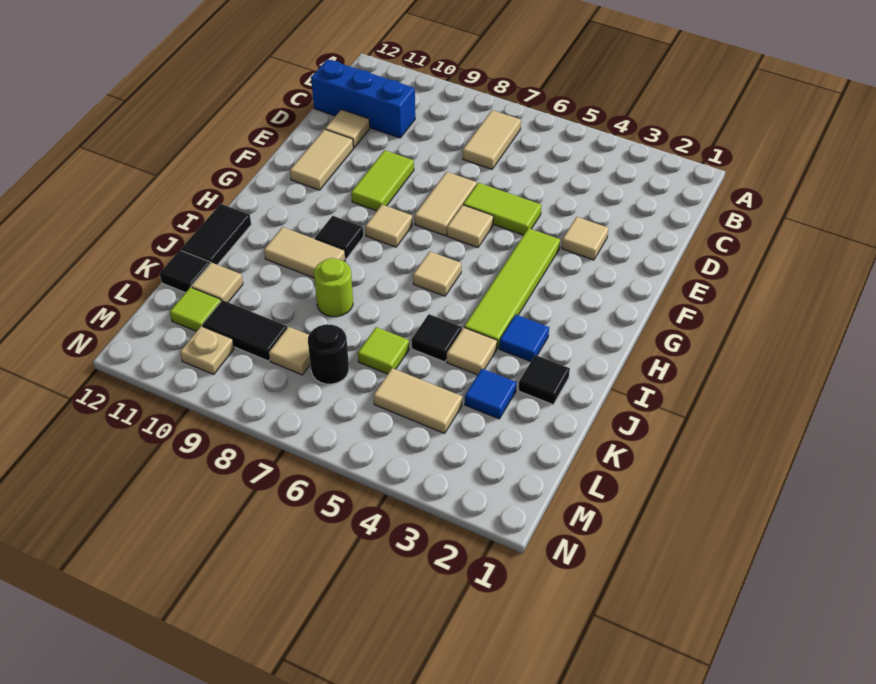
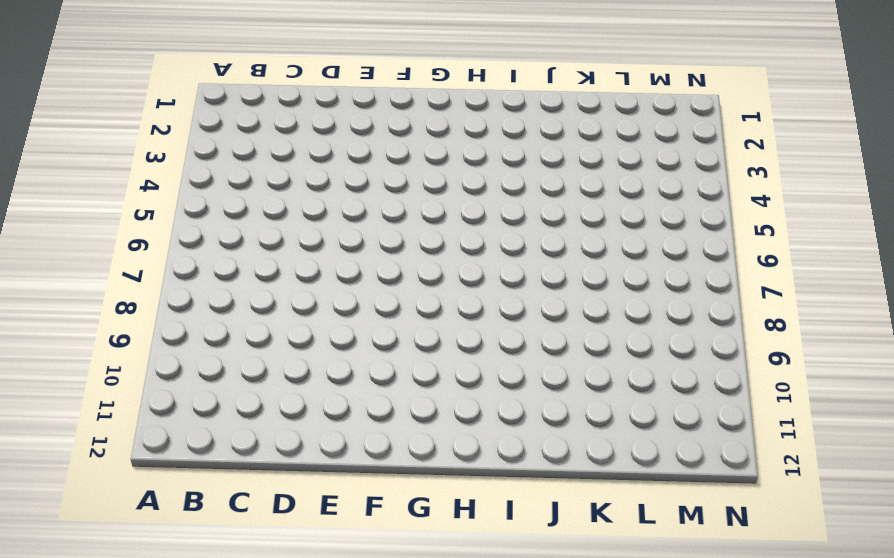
none -> tan tile B7:C7 level 1
none -> blue brick C10:C12 level 1
none -> tan tile D11 level 1
none -> tan tile E3 level 1

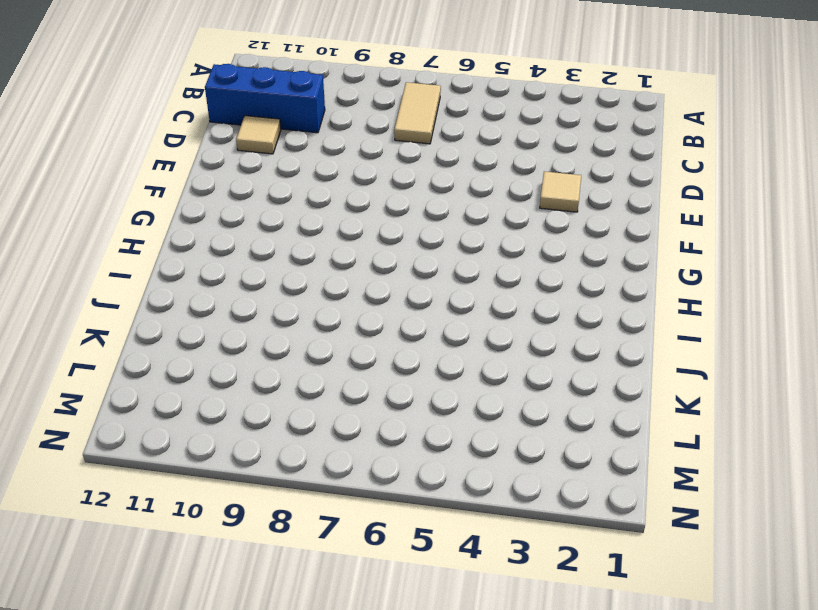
none -> lime tile E5:E6 level 1
none -> tan tile E7:F7 level 1
none -> lime tile E9:F9 level 1
none -> tan tile E11:F11 level 1

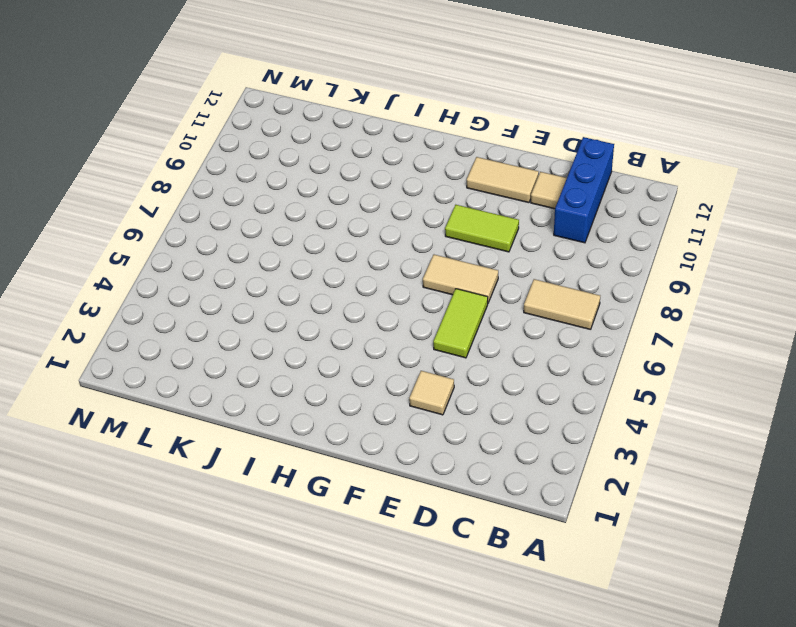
none -> lime tile F4:I4 level 1
none -> tan tile F6 level 1
none -> tan tile G8 level 1
none -> tan tile H6 level 1

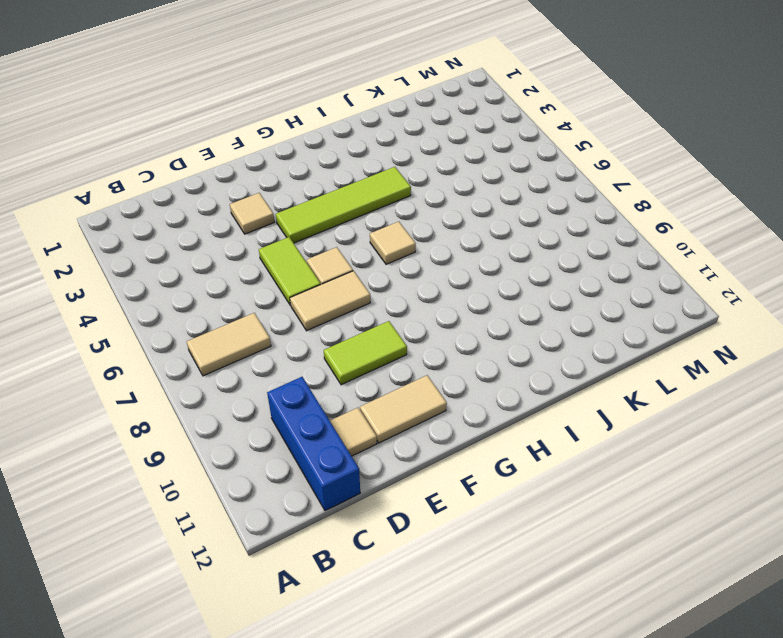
none -> tan tile G8 level 1
none -> black tile H9 level 1
none -> blue tile I3 level 1
none -> tan tile I9:I10 level 1

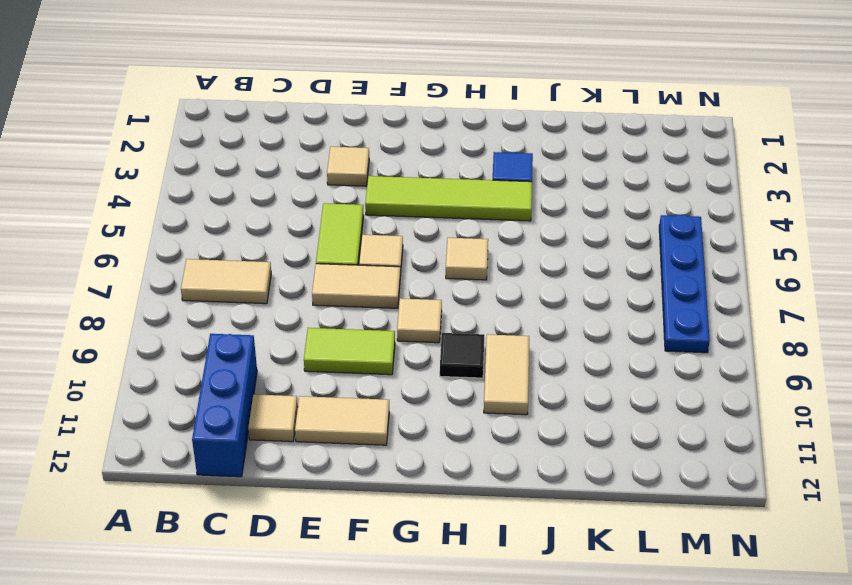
blue plate M5:M8 level 1 -> none
none -> black tile I12:J12 level 1
none -> black tile J2 level 1
none -> tan tile J4 level 1
none -> black tile J5 level 1

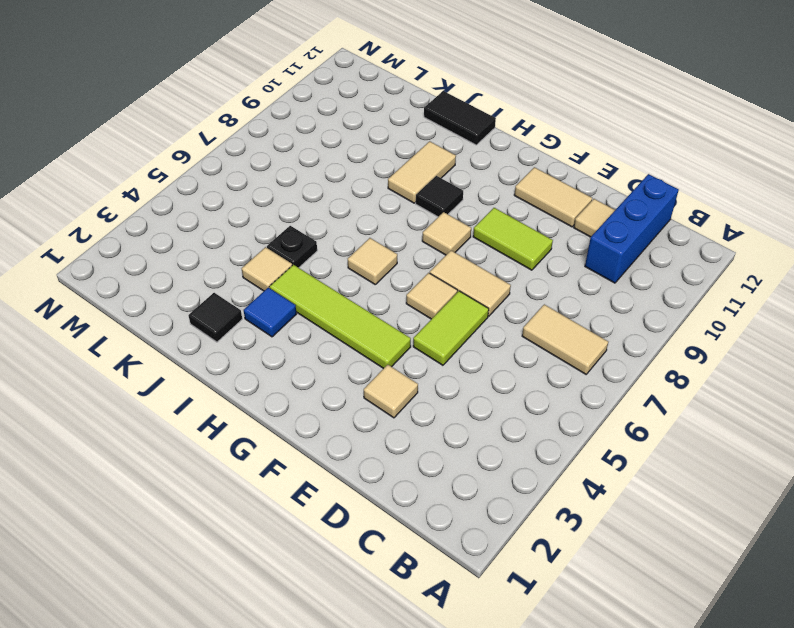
black plate J5 level 1 -> black tile J5 level 1
none -> lime round brick J8 level 1
none -> blue tile K3 level 1
none -> lime tile K6 level 1
none -> tan tile K11 level 1

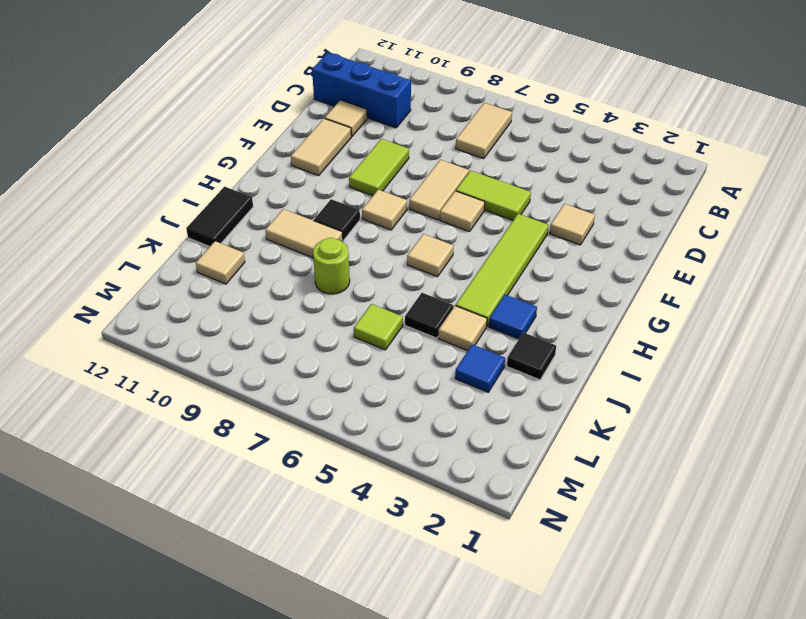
none -> black tile K12 level 1
none -> tan tile L4:L5 level 1
none -> black round brick L7 level 1
none -> tan tile L8 level 1

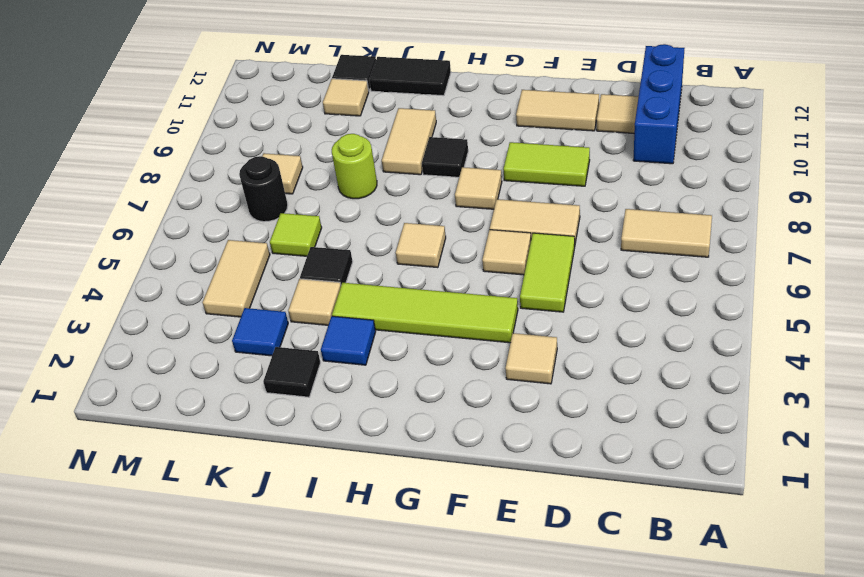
none -> black tile L9:L10 level 1
none -> lime tile L11 level 1
none -> tan plate M10 level 1

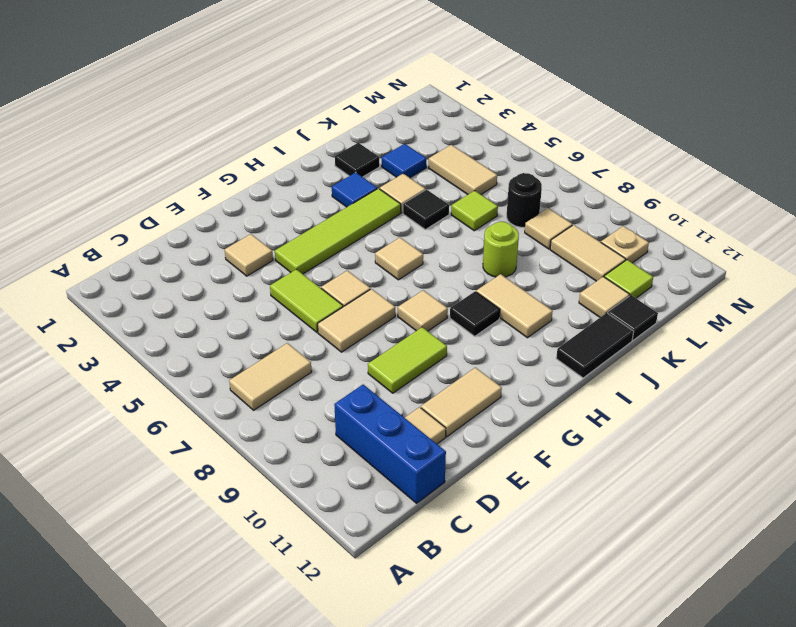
tan tile L9:L10 level 1 -> black tile L9:L10 level 1

